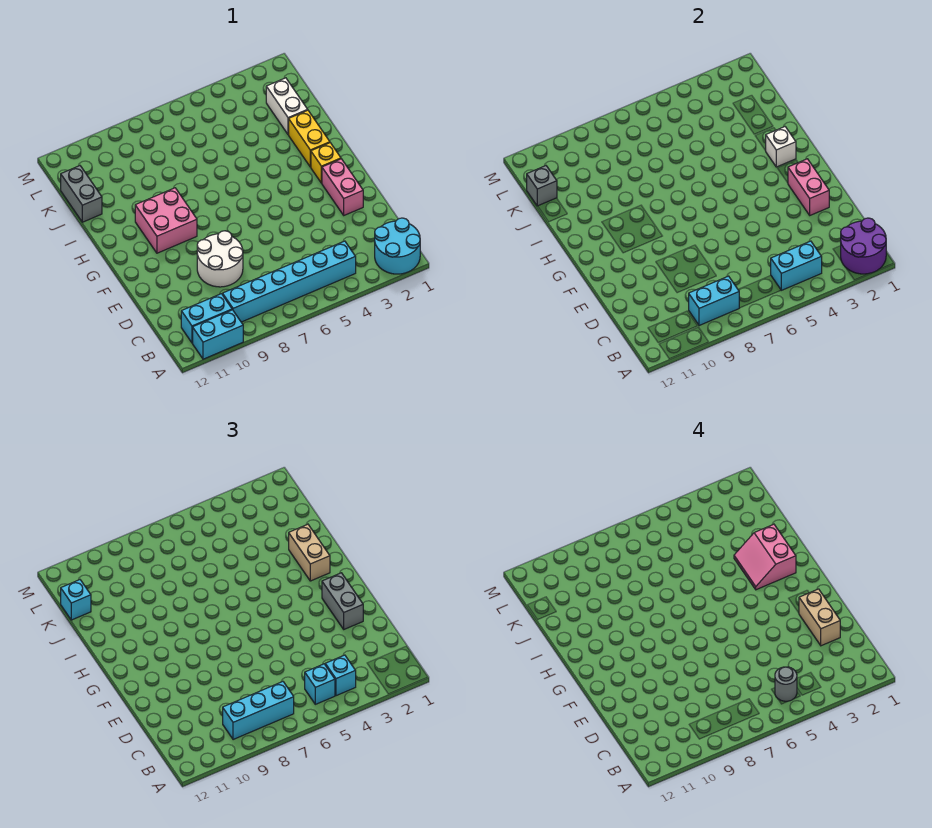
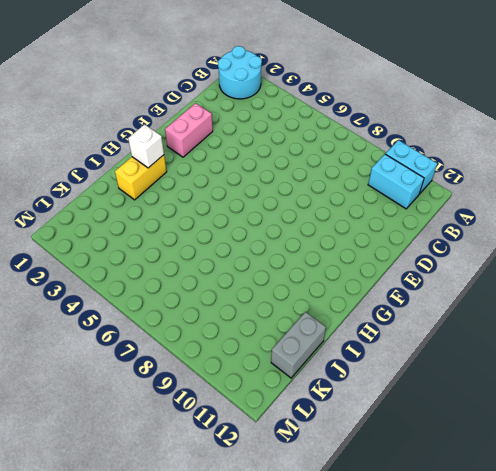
none -> cyan brick B4:B9 level 1
none -> white round brick D8:E9 level 1
none -> yellow brick G2 level 1

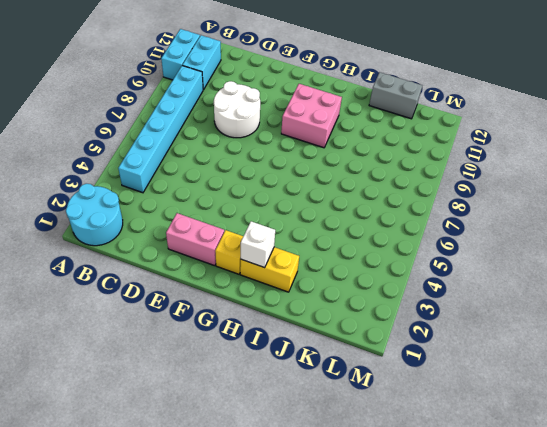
none -> white brick J2:K2 level 1
none -> purple round brick A1:B2 level 2
none -> cyan brick B4:B5 level 2

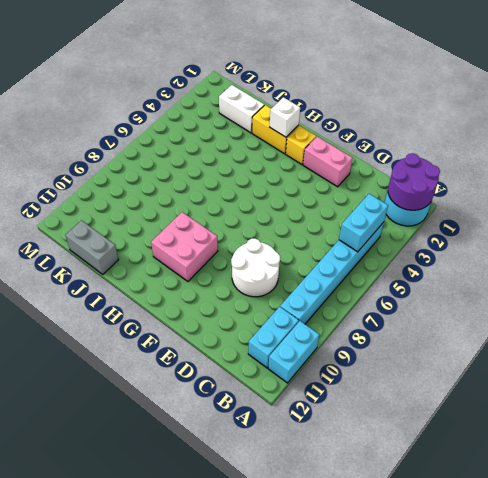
none -> cyan brick B8:B9 level 2
none -> pink brick E2:F2 level 2
none -> grey brick K12 level 2

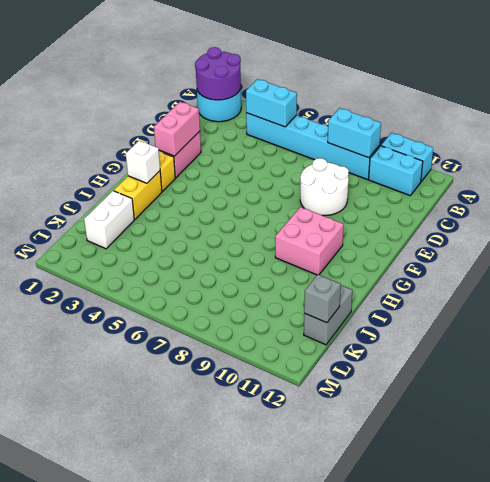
none -> cyan brick B4 level 3
none -> cyan brick B5 level 3
none -> cyan brick B7:B9 level 3

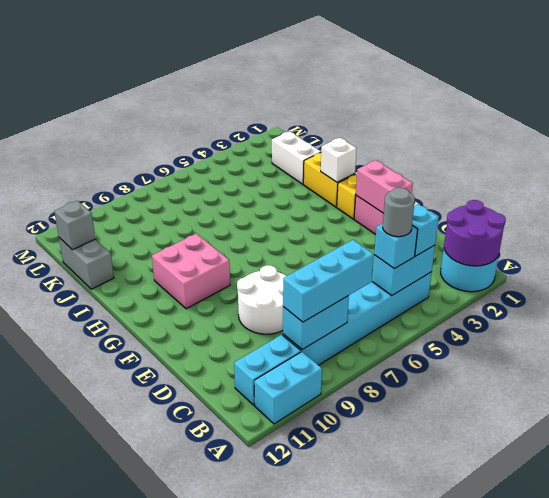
none -> grey brick E2:F2 level 3
none -> tan brick H2:I2 level 3
none -> cyan brick K12 level 3

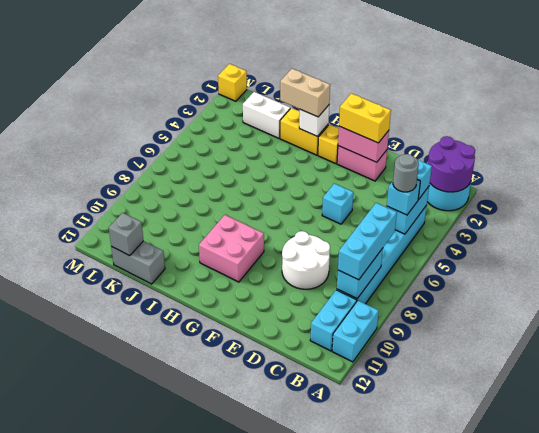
yellow brick E2:F2 level 3 -> grey brick E2:F2 level 3
cyan brick E5 level 1 -> cyan brick K12 level 3
yellow brick M1 level 1 -> none
none -> tan brick D2:E2 level 4
none -> pink slope H2:I3 level 4 top 2

